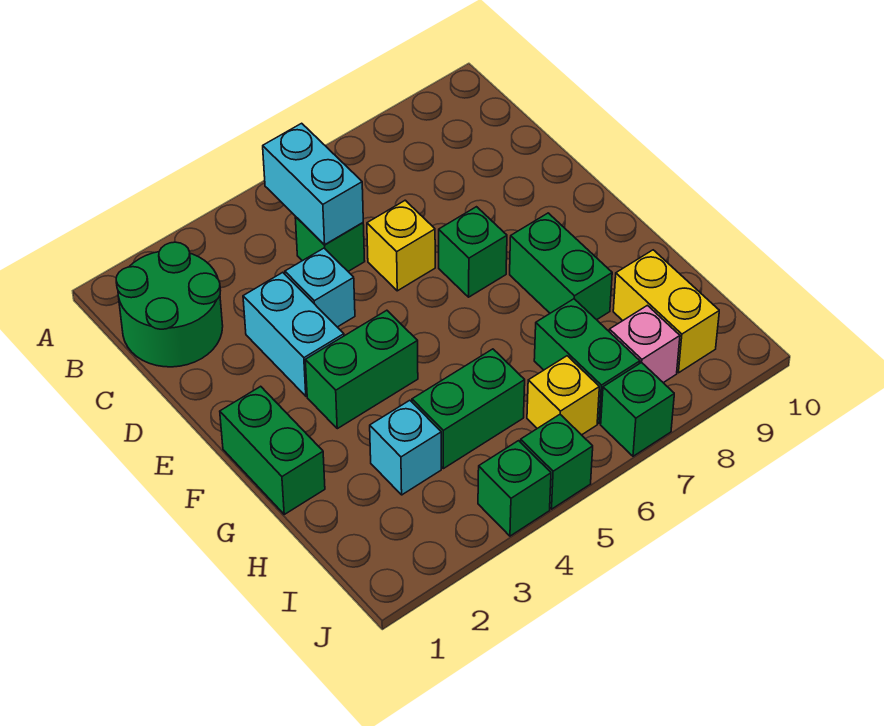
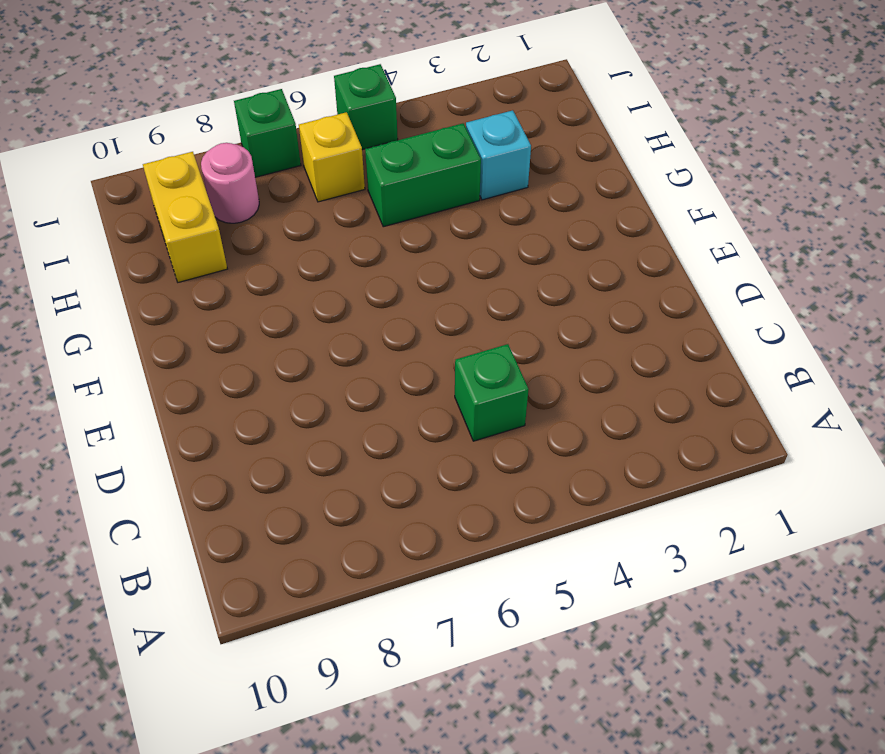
pink round brick I8 level 1 -> pink brick I8 level 1
none -> green round brick B1:C2 level 1
none -> cyan brick D3:E3 level 1
none -> cyan brick D4 level 1

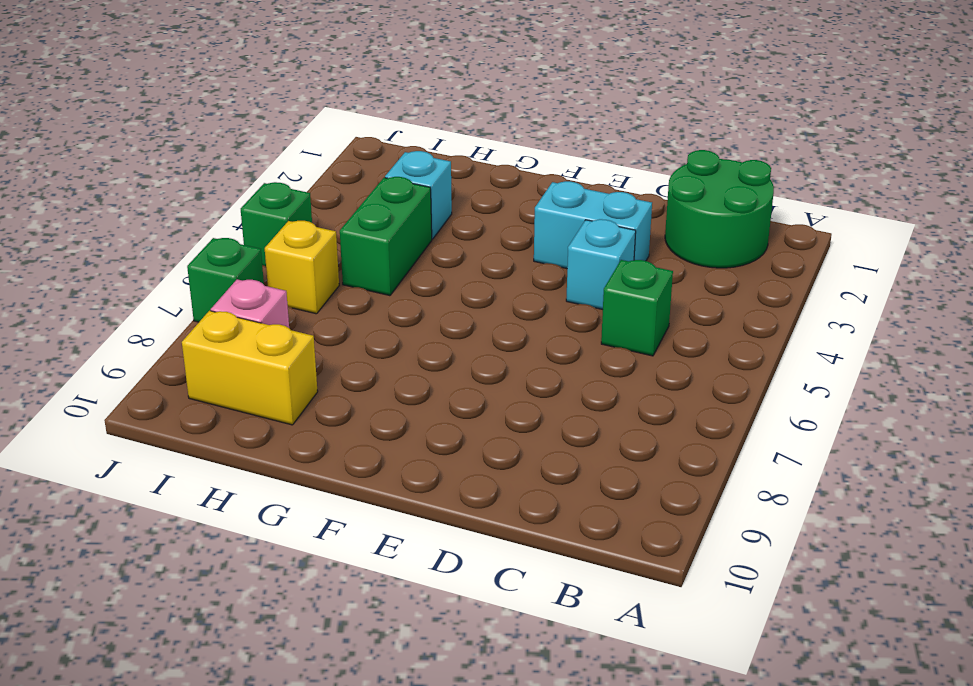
none -> yellow brick D6 level 1
none -> green brick E7 level 1
none -> green brick F1:G1 level 1

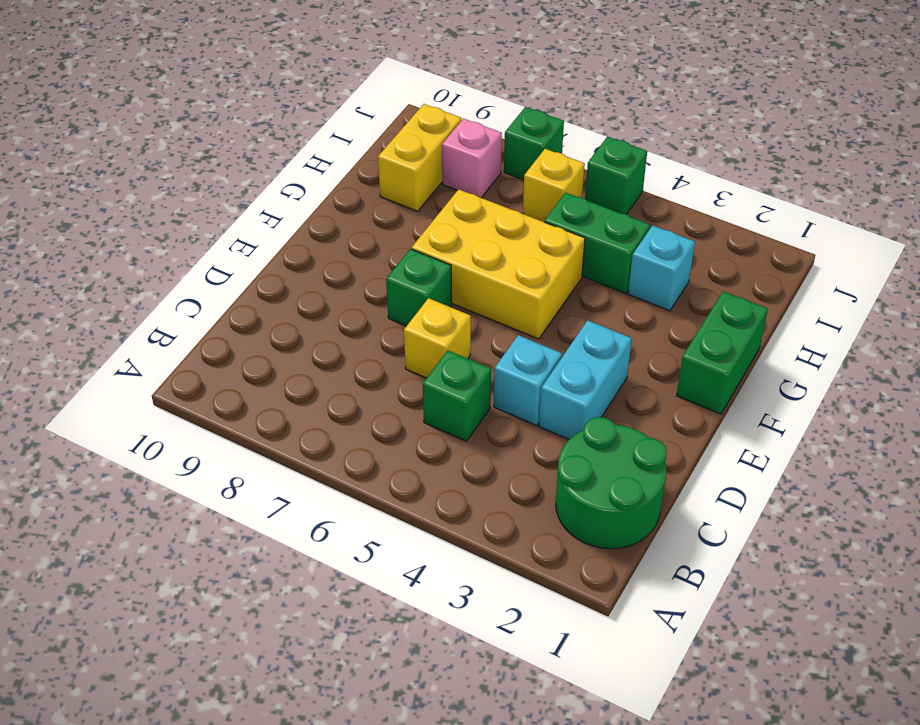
yellow brick F5:G7 level 1 -> none
none -> green brick F3:F4 level 1
none -> green brick F8:G8 level 1
none -> green brick H7:I7 level 1

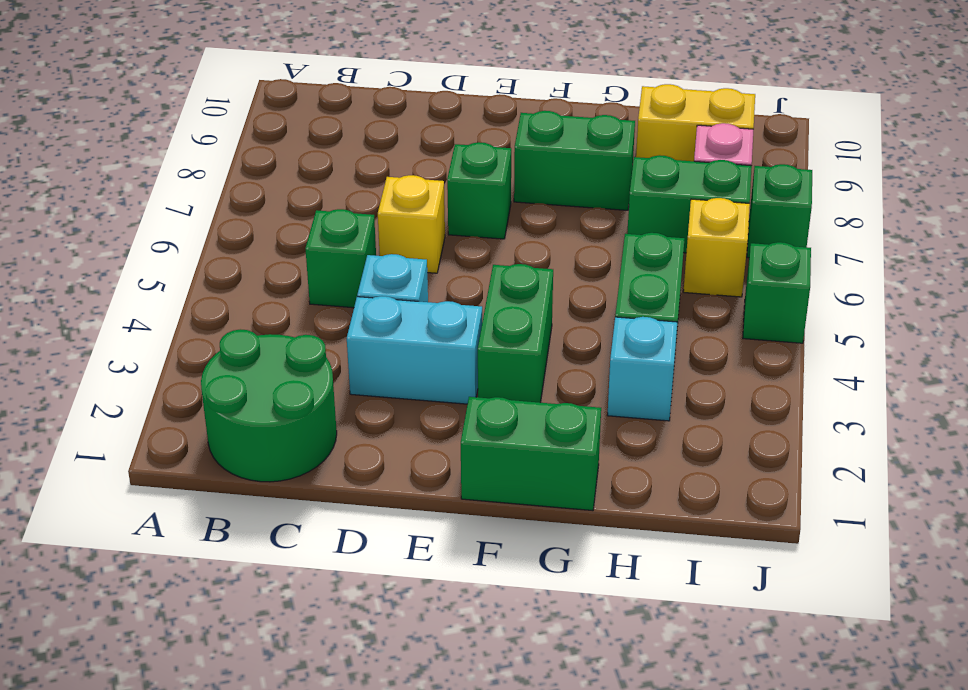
none -> green brick J4 level 1
none -> cyan brick B5:C5 level 2

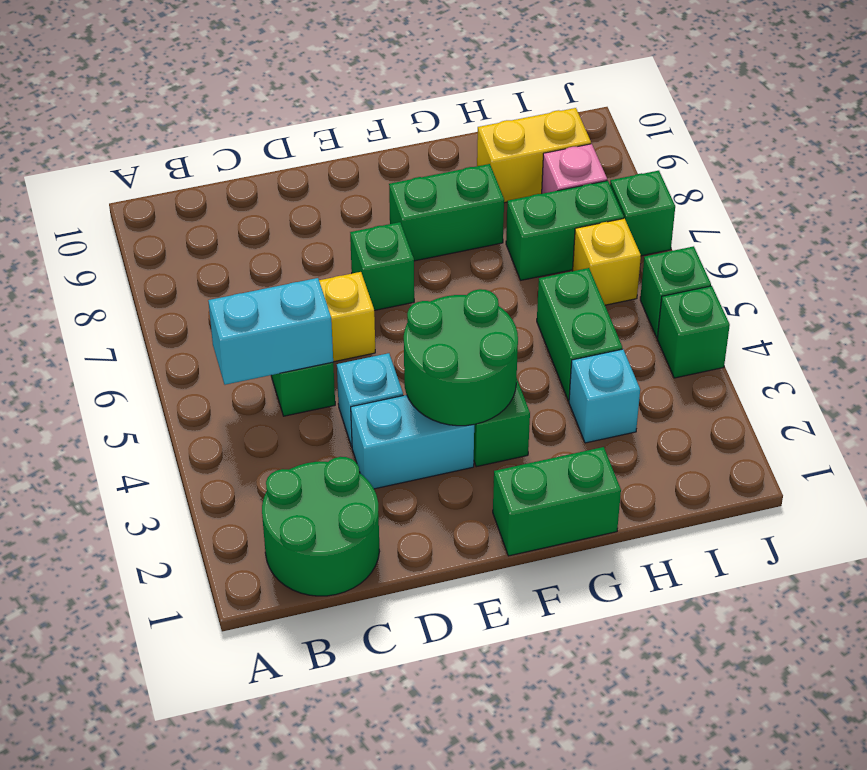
green round brick E3:F4 level 2 -> none

